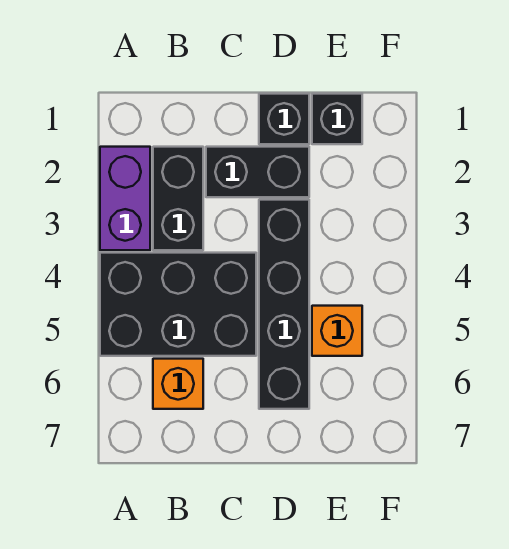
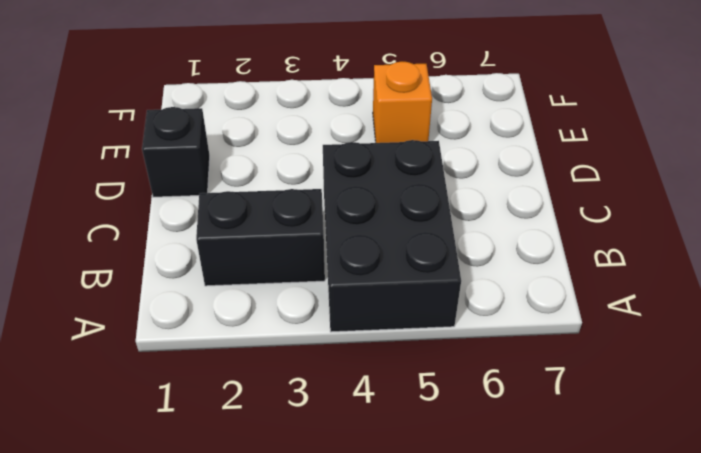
none -> purple brick A2:A3 level 1
none -> orange brick B6 level 1

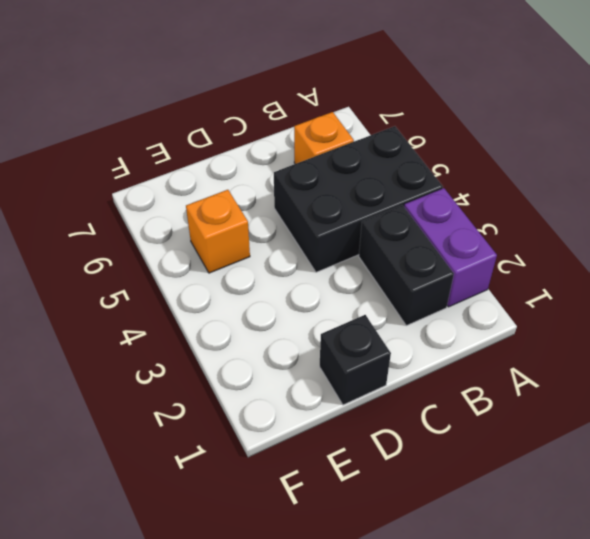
none -> black brick C2:D2 level 1
none -> black brick D3:D6 level 1

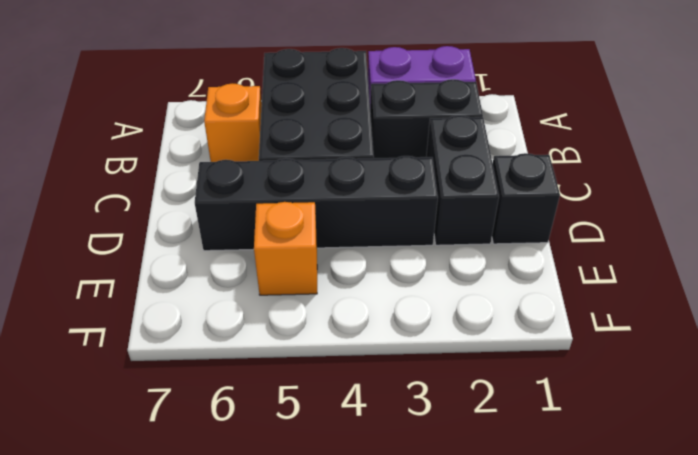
none -> black brick E1 level 1

